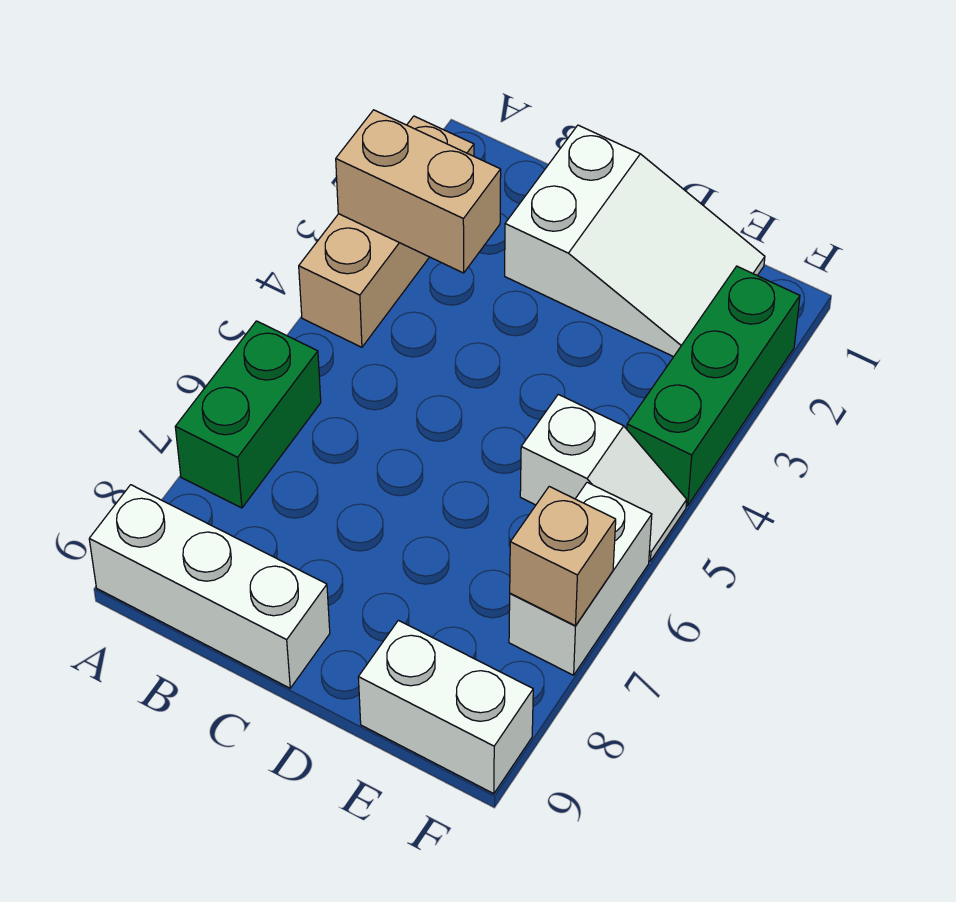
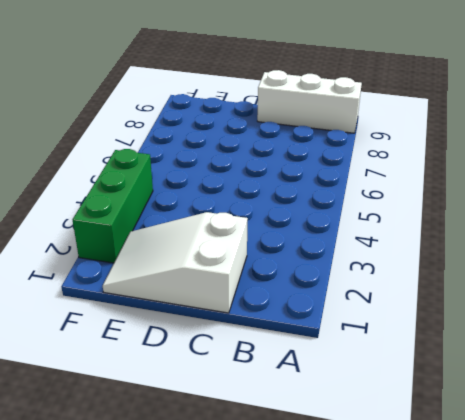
none -> tan brick A2:A4 level 1
none -> green brick A6:A7 level 1

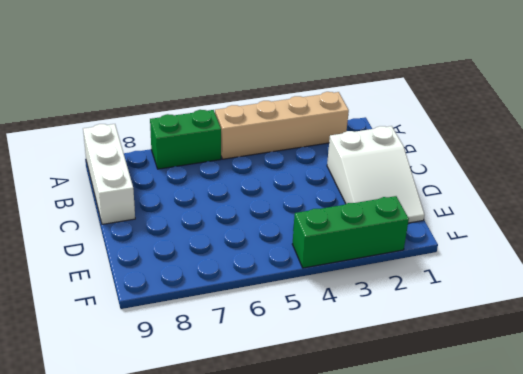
tan brick A2:A5 level 1 -> tan brick A2:A4 level 1
none -> white slope E5:F5 level 1 top E
none -> white brick E9:F9 level 1

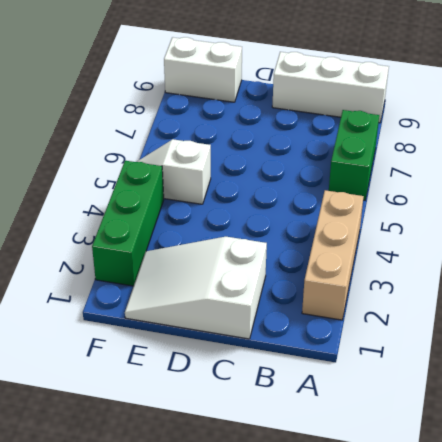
none -> white brick F6:F7 level 1
none -> tan brick A3:B3 level 2

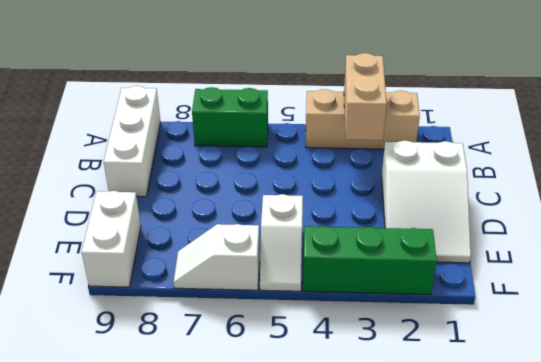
white slope F6:F7 level 1 top 6 -> white brick F6:F7 level 1
none -> tan brick F7 level 2

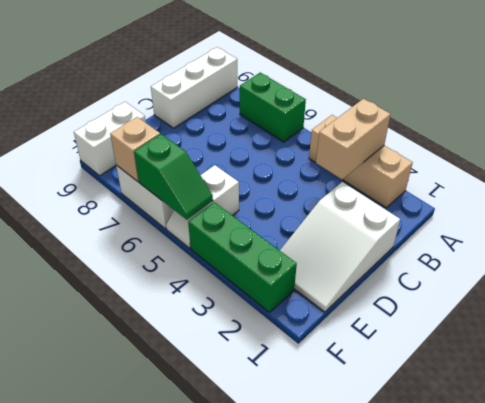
green slope F5:F6 level 2 top 6 -> none

